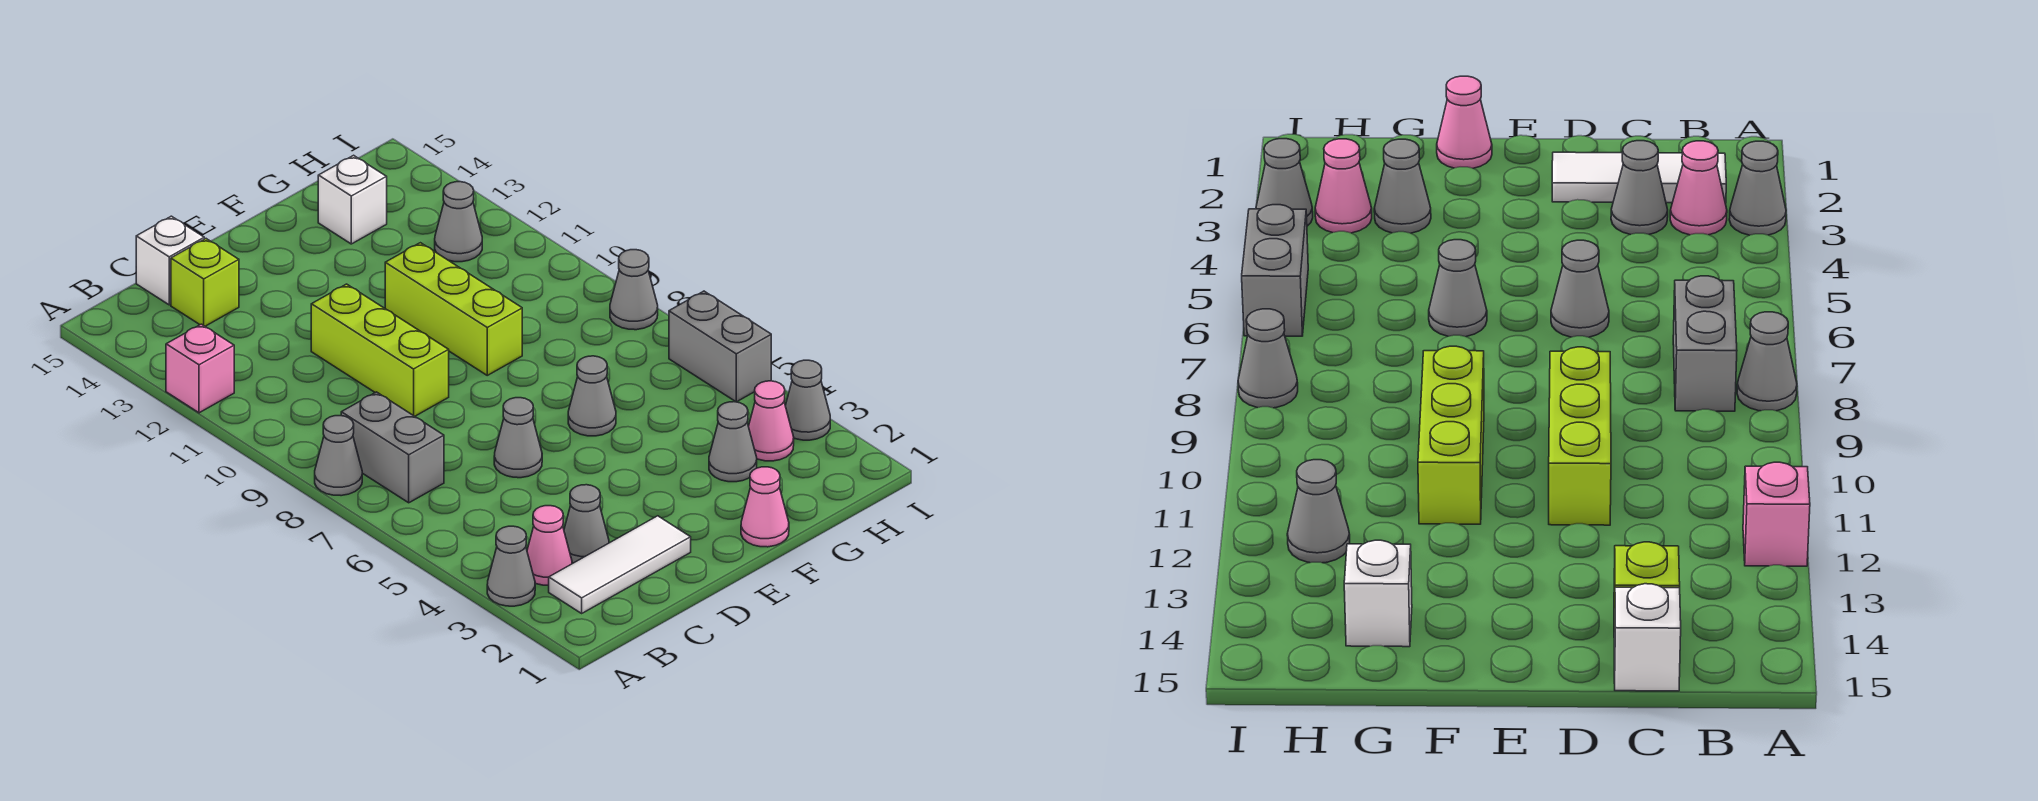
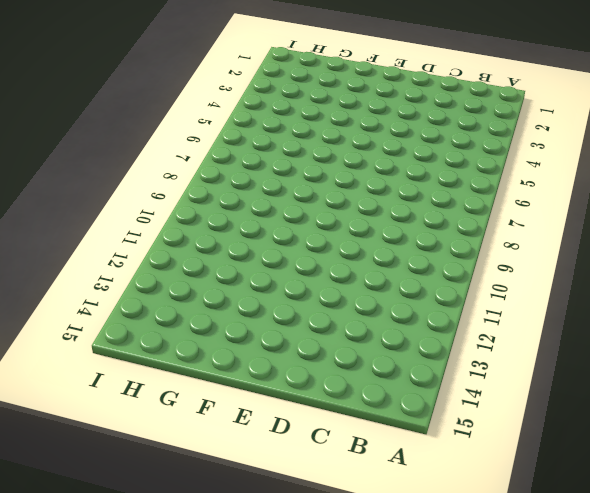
none -> grey cone A3 level 1
none -> grey cone A8 level 1
none -> pink brick A12 level 1

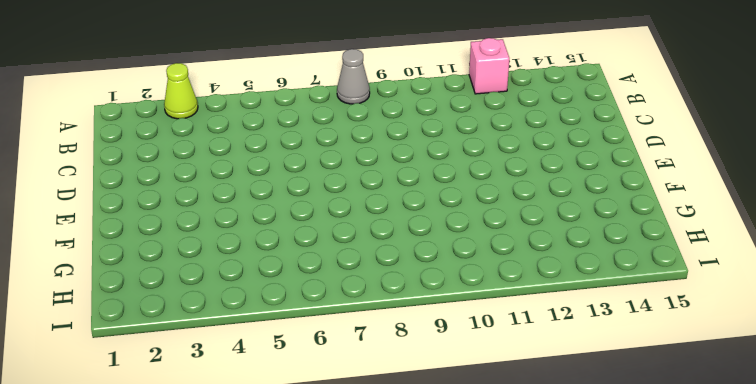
lime cone A3 level 1 -> grey cone A3 level 1
none -> white tile B2:D2 level 1
none -> pink cone B3 level 1
none -> grey brick B7:B8 level 1

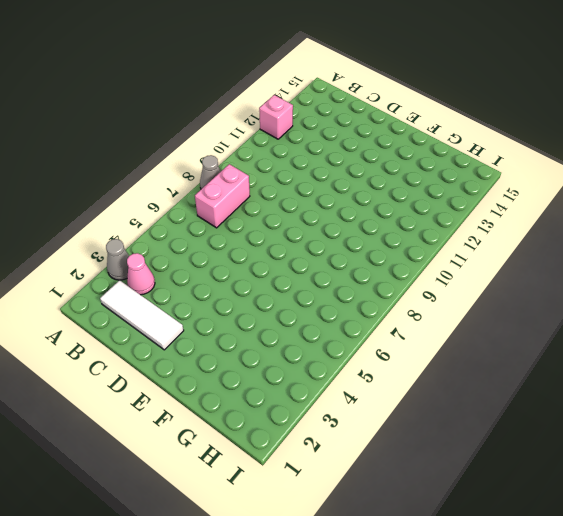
pink brick B7:B8 level 1 -> grey brick B7:B8 level 1
none -> grey cone C3 level 1
none -> lime brick C14 level 1
none -> white brick C15 level 1

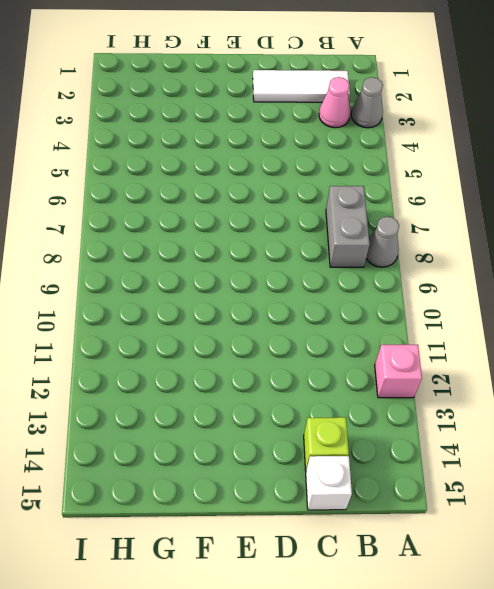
none -> grey cone C3 level 1
none -> grey cone D6 level 1
none -> lime brick D9:D11 level 1

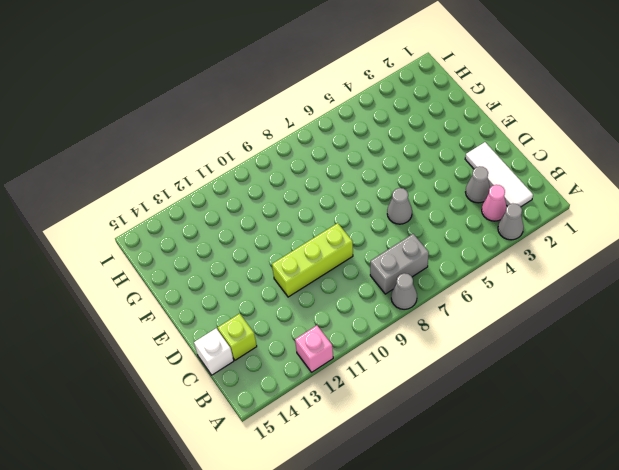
none -> pink cone F1 level 1
none -> grey cone F6 level 1
none -> lime brick F9:F11 level 1

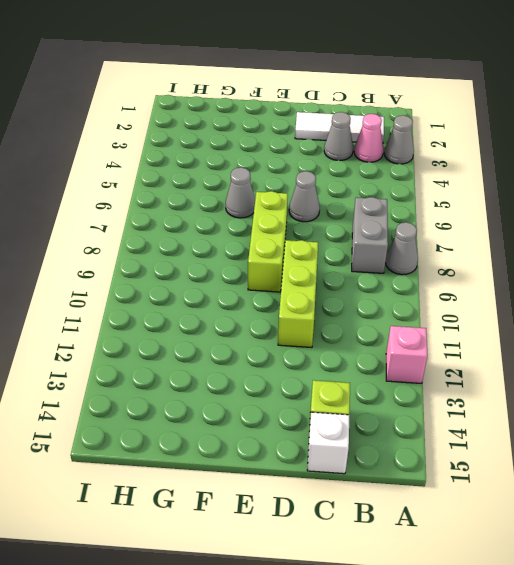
lime brick E7:E9 level 1 -> lime brick F9:F11 level 1
none -> pink cone F1 level 1
none -> grey cone G3 level 1
none -> white brick G14 level 1

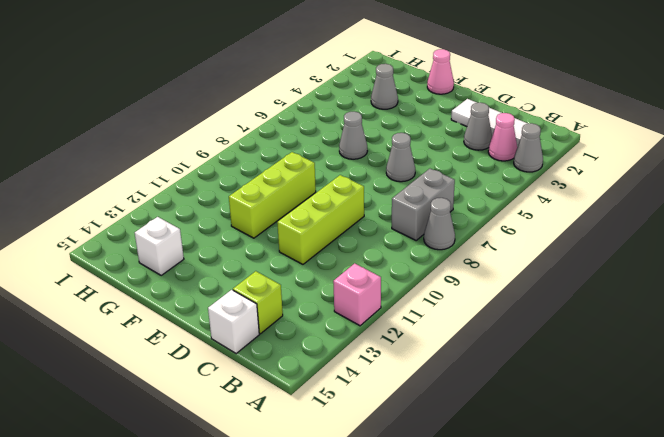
none -> pink cone H3 level 1
none -> grey cone H12 level 1
none -> grey cone I3 level 1

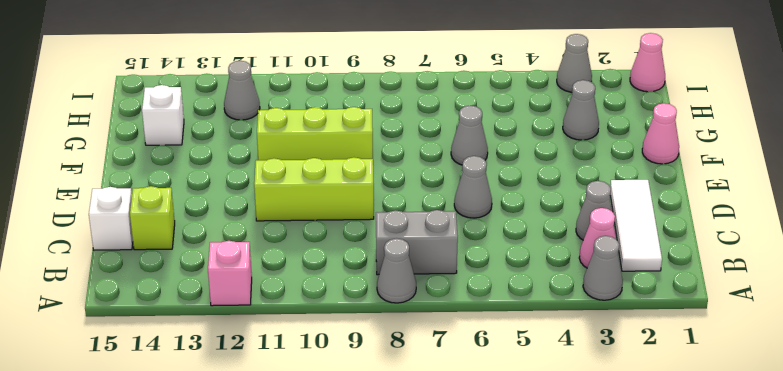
pink cone I1 level 1 -> pink cone H3 level 1
none -> grey brick I5:I6 level 1
none -> grey cone I8 level 1

